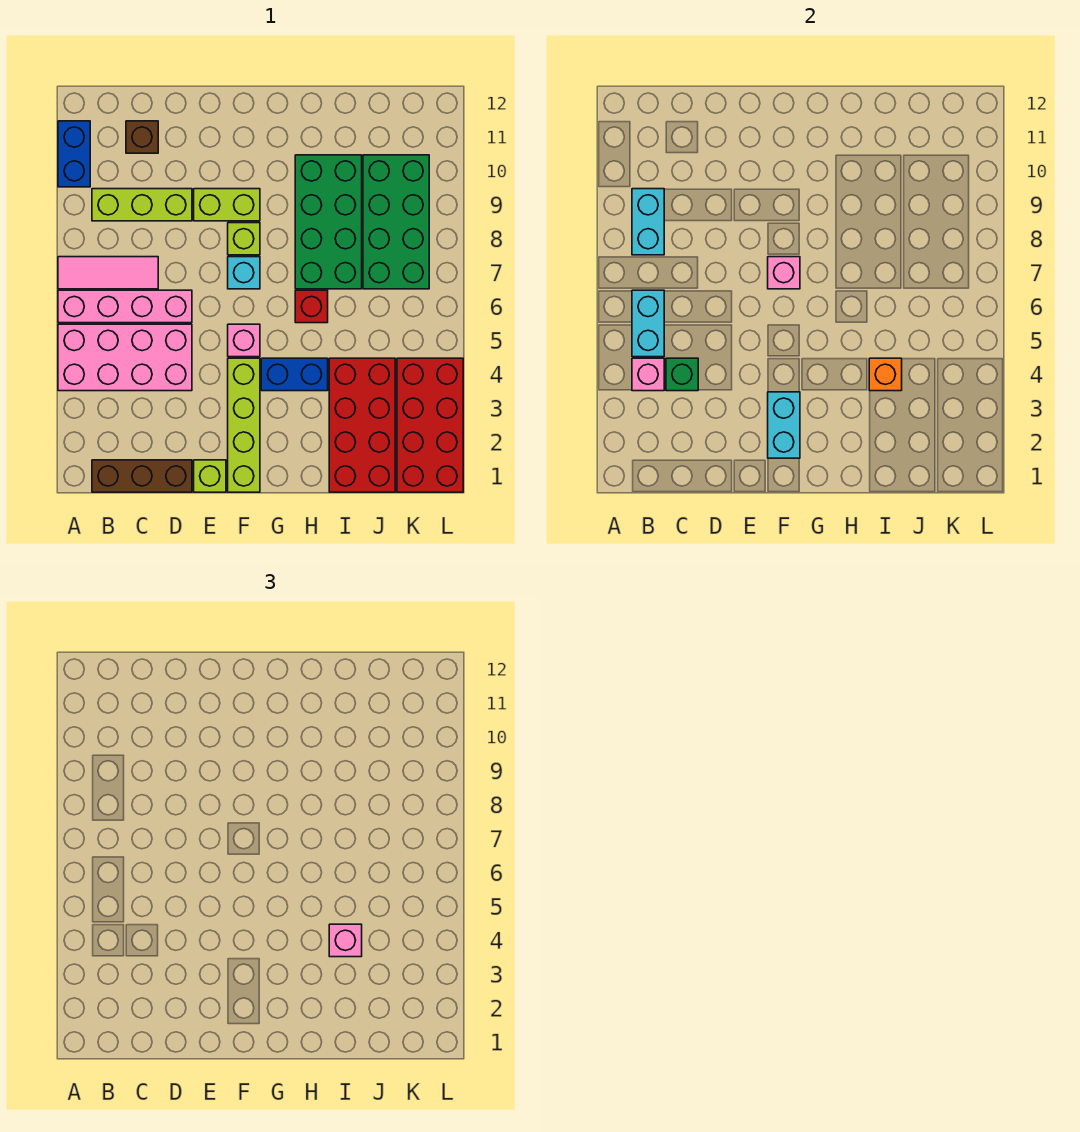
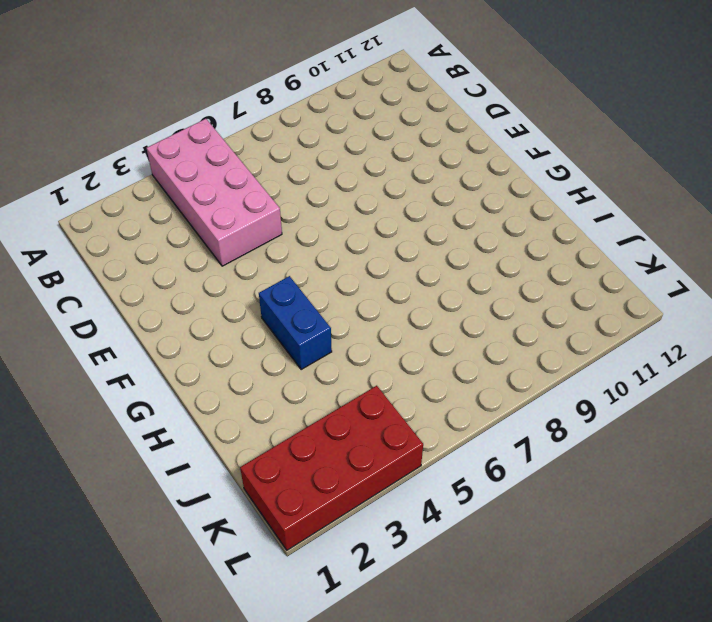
none -> pink brick A6:D6 level 1
none -> pink tile A7:C7 level 1
none -> blue brick A10:A11 level 1

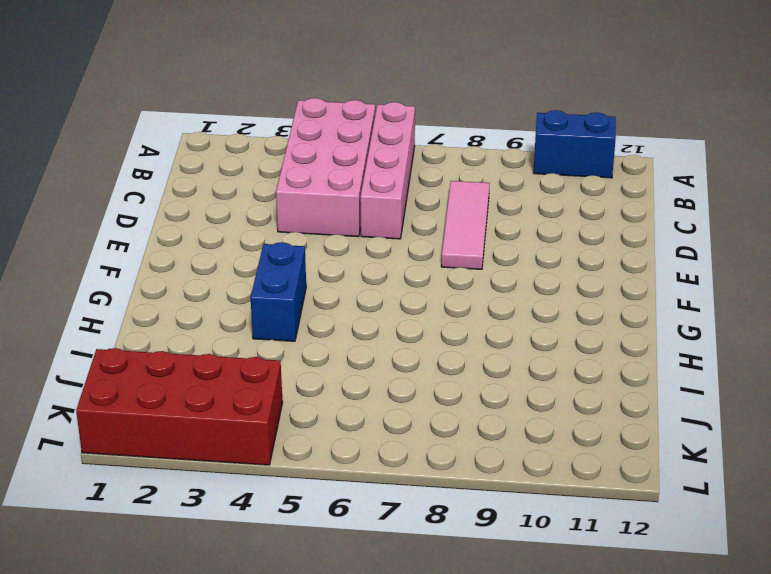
pink tile C8:E8 level 1 -> pink tile A7:C7 level 1
none -> brown brick B1:D1 level 1
none -> lime brick B9:D9 level 1
none -> brown brick C11 level 1

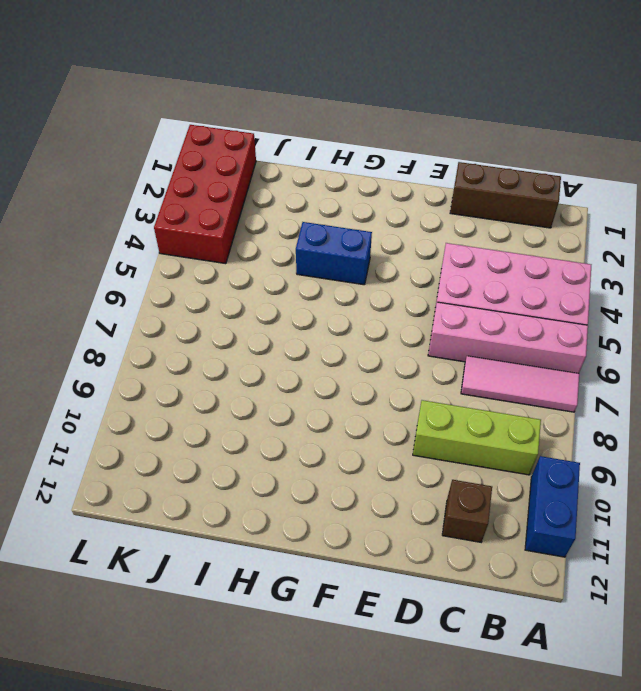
none -> lime brick E1 level 1
none -> lime brick E9:F9 level 1
none -> lime brick F1:F4 level 1

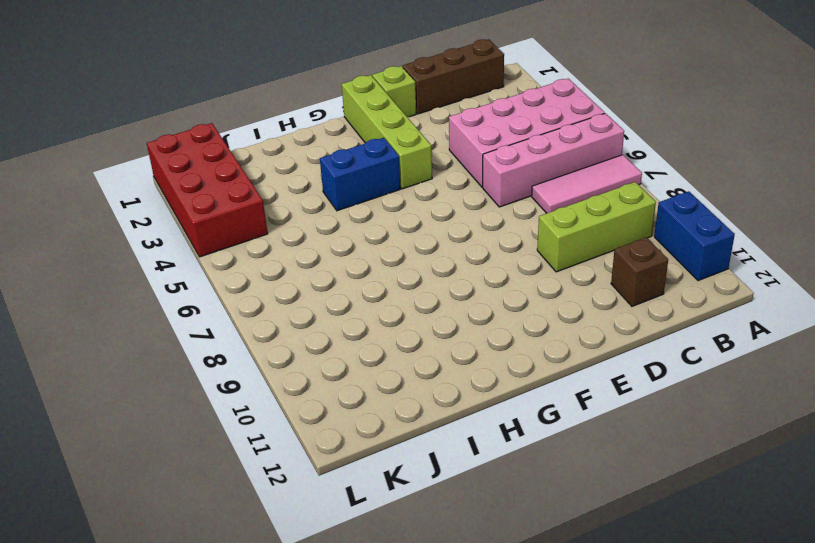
none -> lime brick E9:F9 level 1
none -> pink brick F5 level 1
none -> cyan brick F7 level 1

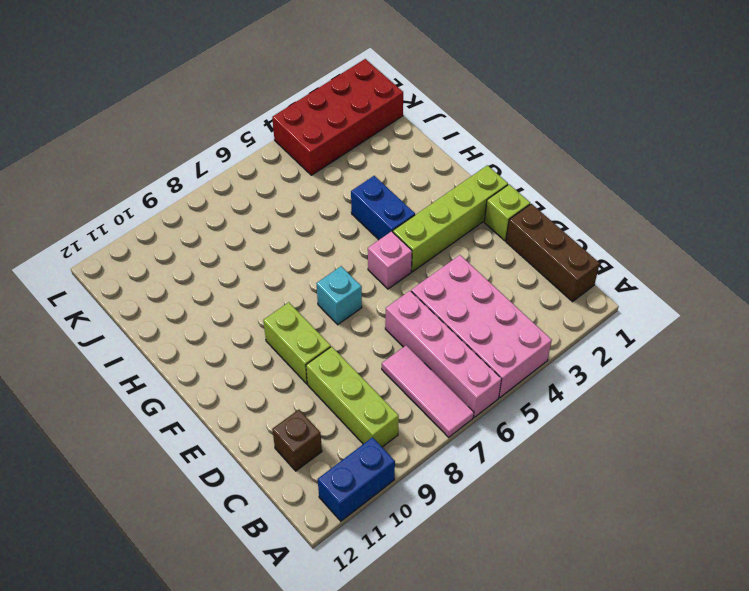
none -> lime brick F8 level 1
none -> red brick H6 level 1
none -> green brick H7:I10 level 1

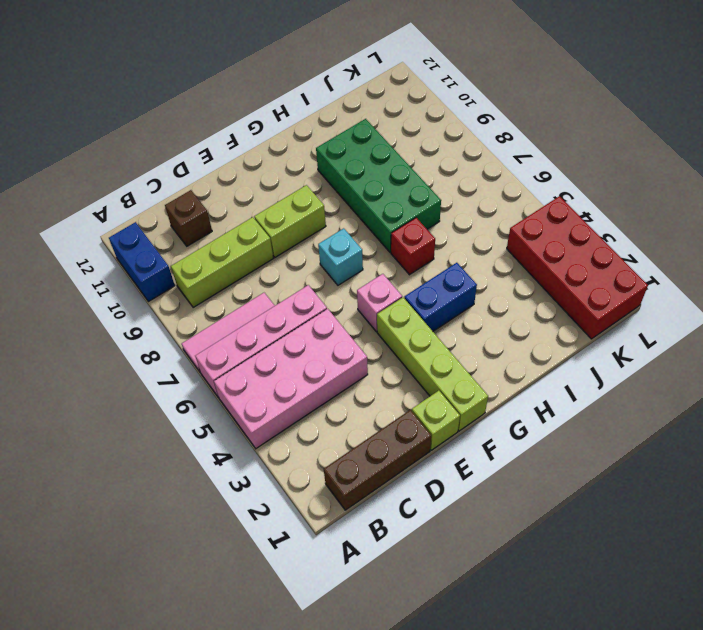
none -> lime brick F8 level 1
none -> red brick I1:J4 level 1
none -> green brick J7:K10 level 1

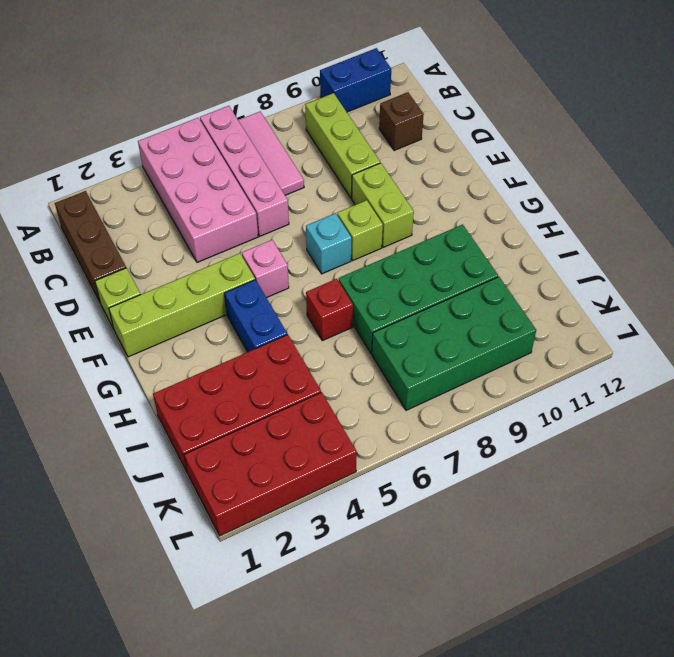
none -> pink brick B4 level 2
none -> cyan brick B5:B6 level 2
none -> cyan brick B8:B9 level 2

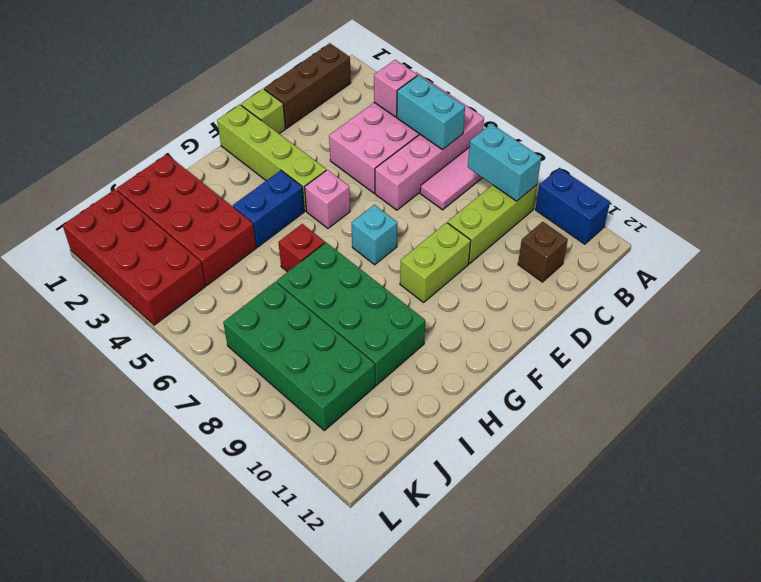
none -> lime brick F8 level 1
none -> green brick C4 level 2
none -> cyan brick F2:F3 level 2

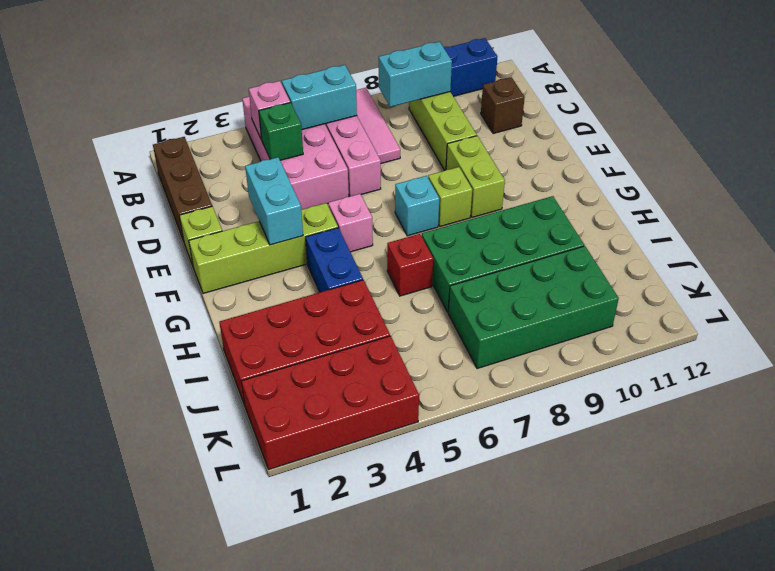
cyan brick E3:F3 level 2 -> cyan brick F2:F3 level 2
none -> pink brick F7 level 2
none -> orange brick I4 level 2
none -> pink brick I4 level 3

